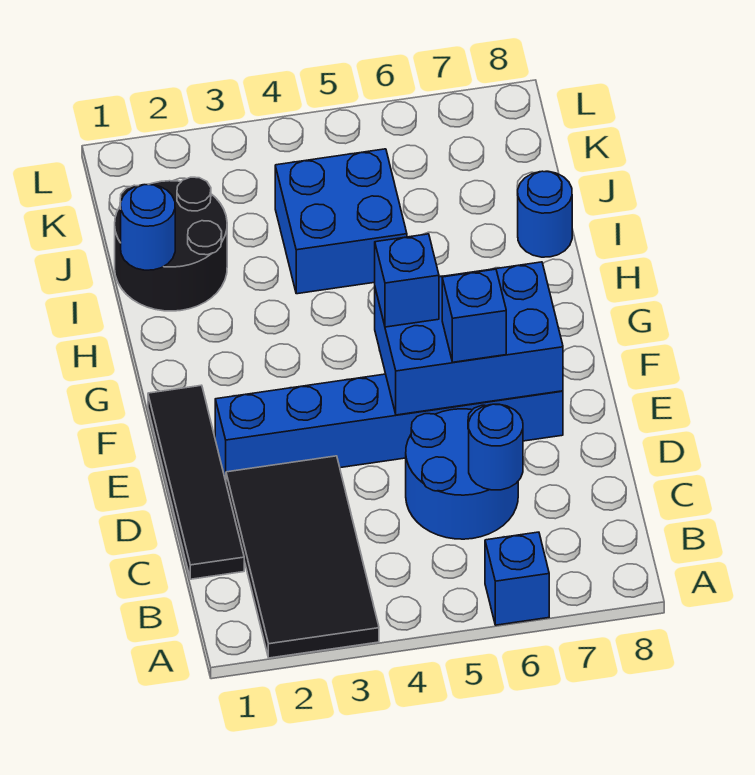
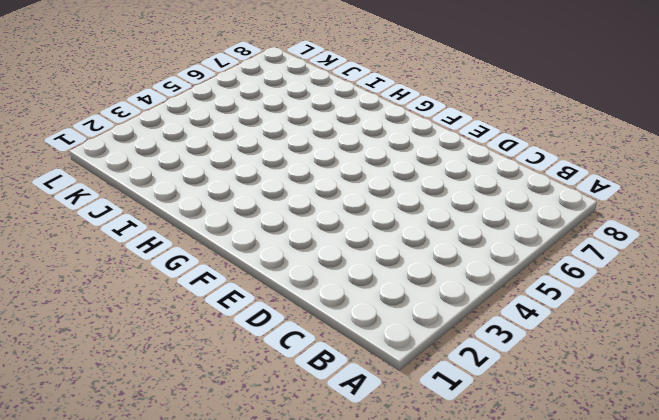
none -> black tile A2:D3 level 1
none -> blue brick A6 level 1
none -> black tile C1:F1 level 1

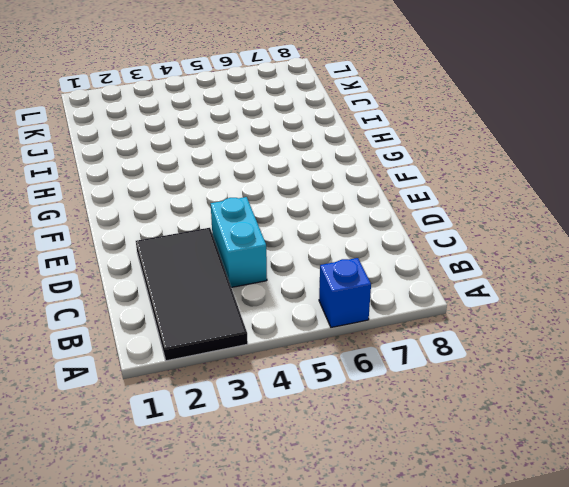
cyan brick C4:D4 level 1 -> none
none -> black tile C1:F1 level 1
none -> blue round brick C5:D6 level 1
none -> blue brick E2:E7 level 1

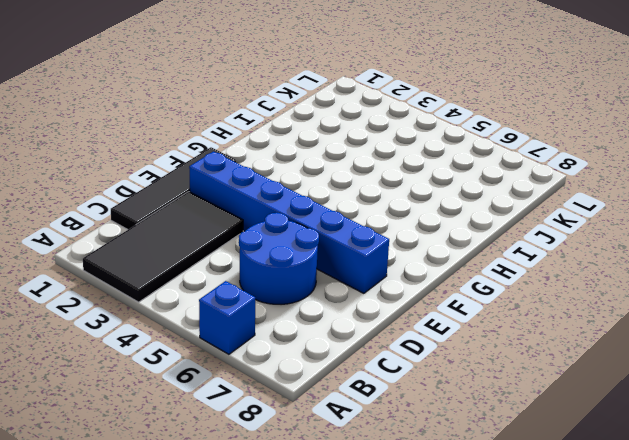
none -> black round brick I1:J2 level 1
none -> blue brick I4:J5 level 1
none -> blue round brick I8 level 1

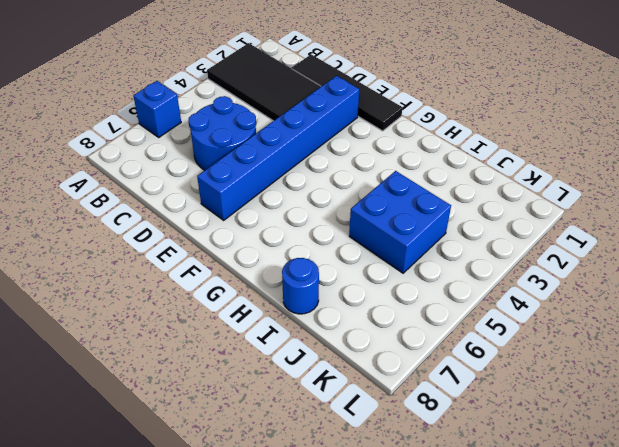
none -> black round brick I1:J2 level 1
none -> blue round brick C6 level 2
none -> blue brick E5:F7 level 2

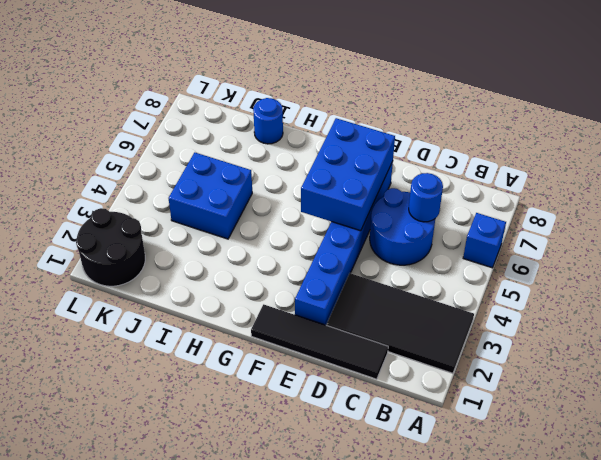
black round brick K1:L2 level 1 -> black round brick I1:J2 level 1
none -> blue round brick I1 level 2
none -> blue brick E6 level 3
none -> blue brick F5 level 3

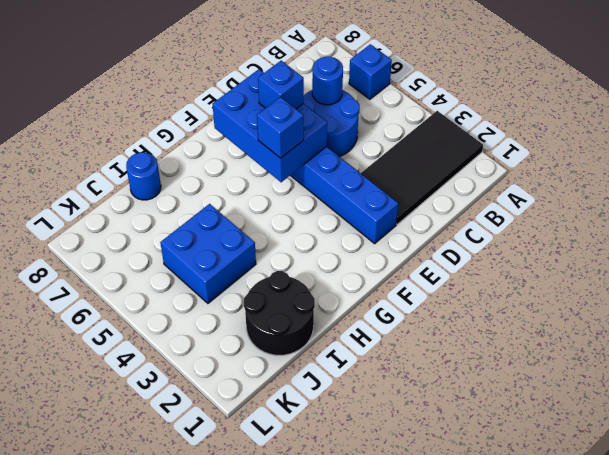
none -> black tile C1:F1 level 1
none -> blue round brick I1 level 2

